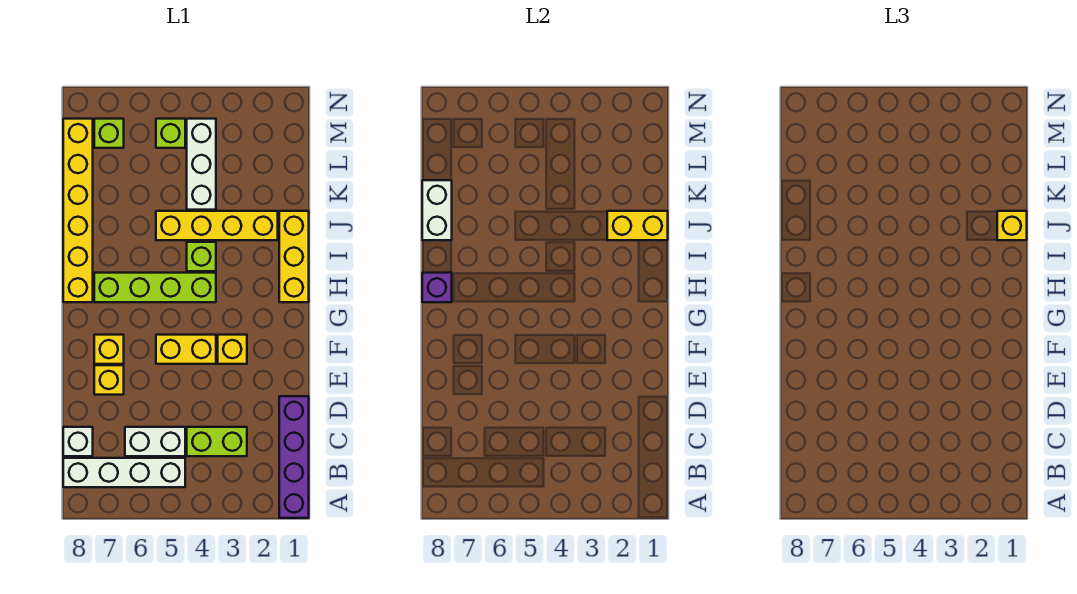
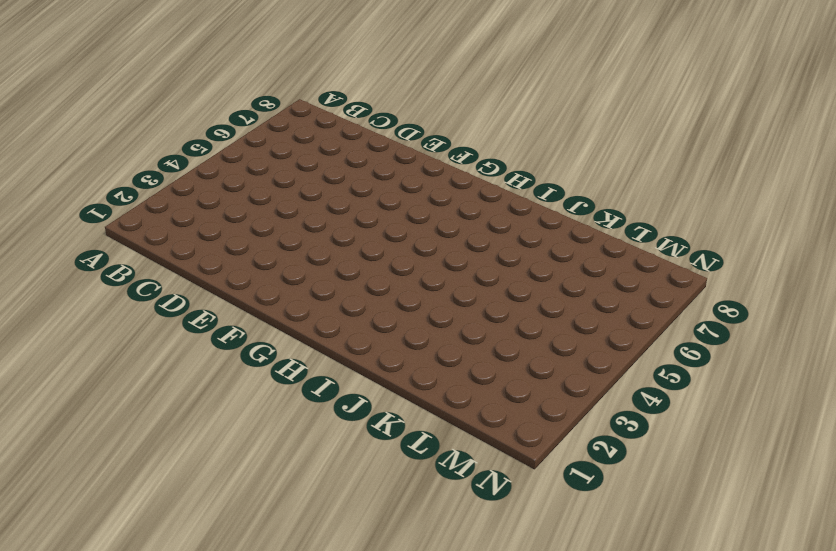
none -> purple brick A1:D1 level 1
none -> white brick B5:B8 level 1
none -> lime brick C3:C4 level 1

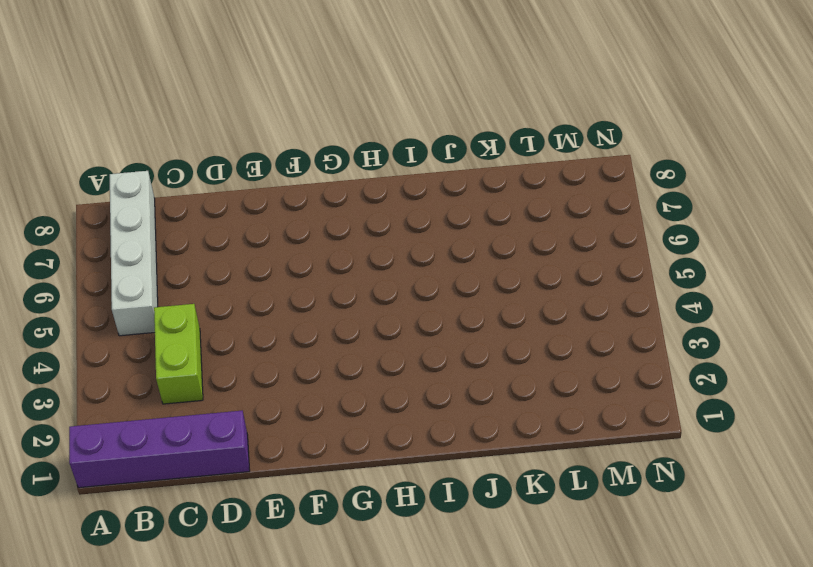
none -> white brick C5:C6 level 1
none -> white brick C8 level 1
none -> yellow brick E7 level 1

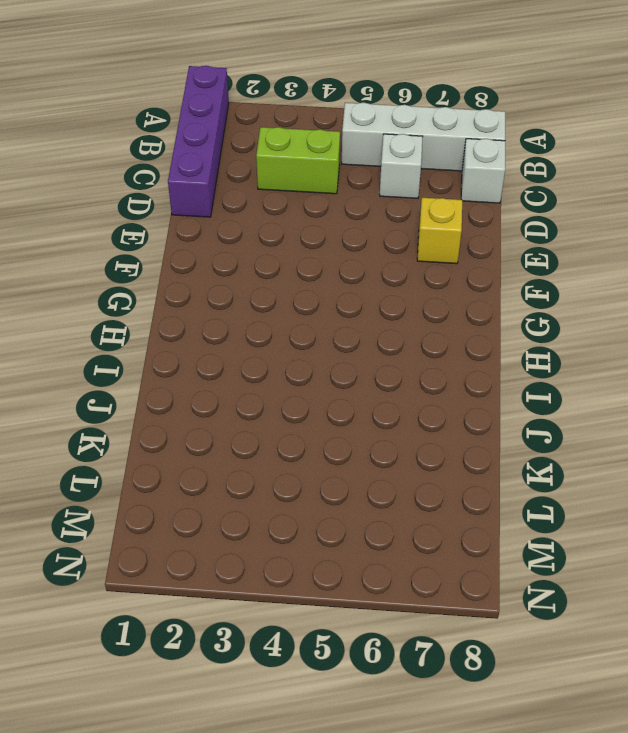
white brick C6 level 1 -> white brick C5:C6 level 1
none -> yellow brick F3 level 1
none -> yellow brick F4:F5 level 1
none -> yellow brick F7 level 1

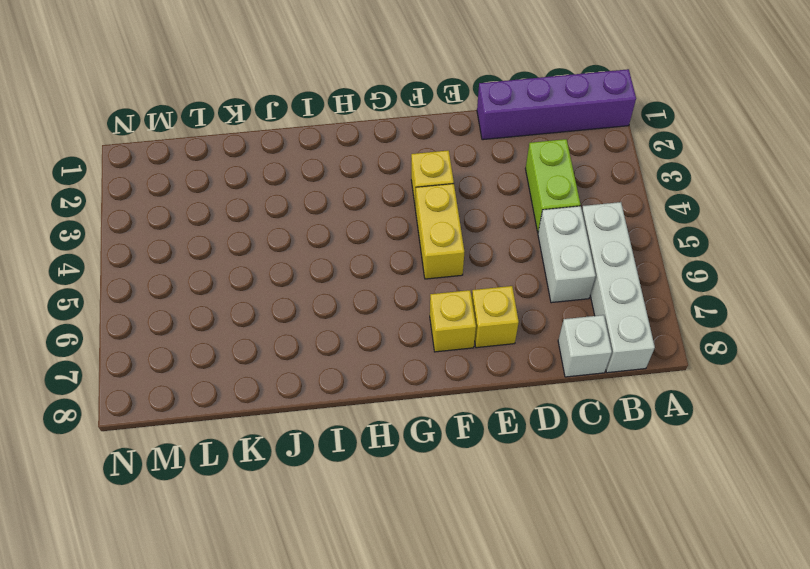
none -> yellow brick H1:J1 level 1
none -> lime brick H4:H7 level 1
none -> yellow brick H8:M8 level 1

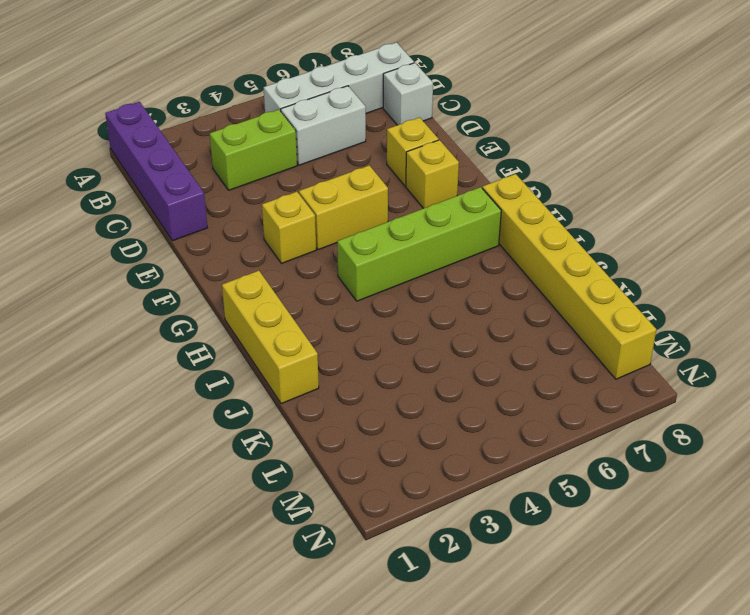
none -> lime brick I4 level 1
none -> yellow brick J2:J5 level 1
none -> white brick K4:M4 level 1

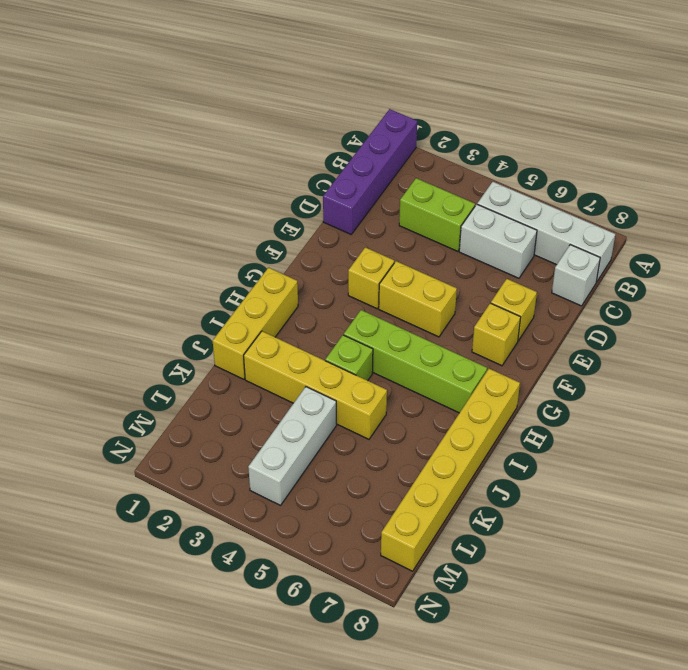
none -> lime brick M5 level 1
none -> lime brick M7 level 1
none -> purple brick H8 level 2

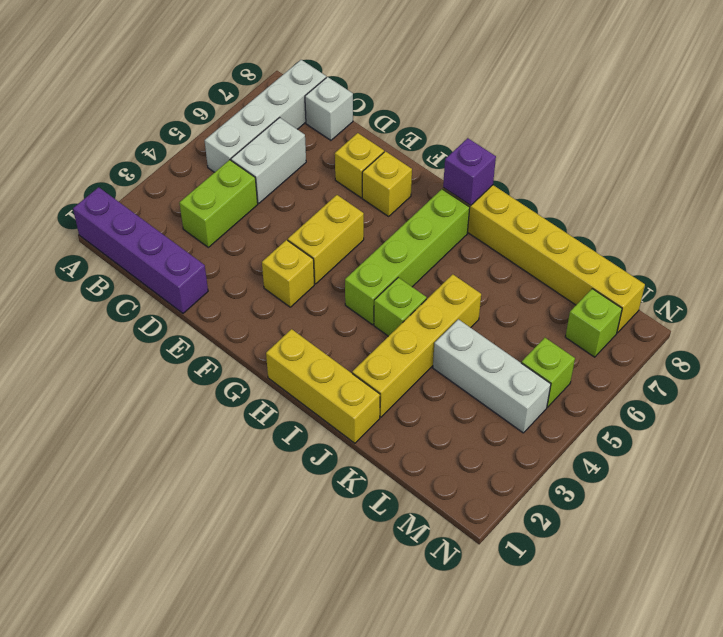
none -> yellow brick J1:J2 level 2
none -> white brick J8:K8 level 2
none -> yellow brick J1 level 3

